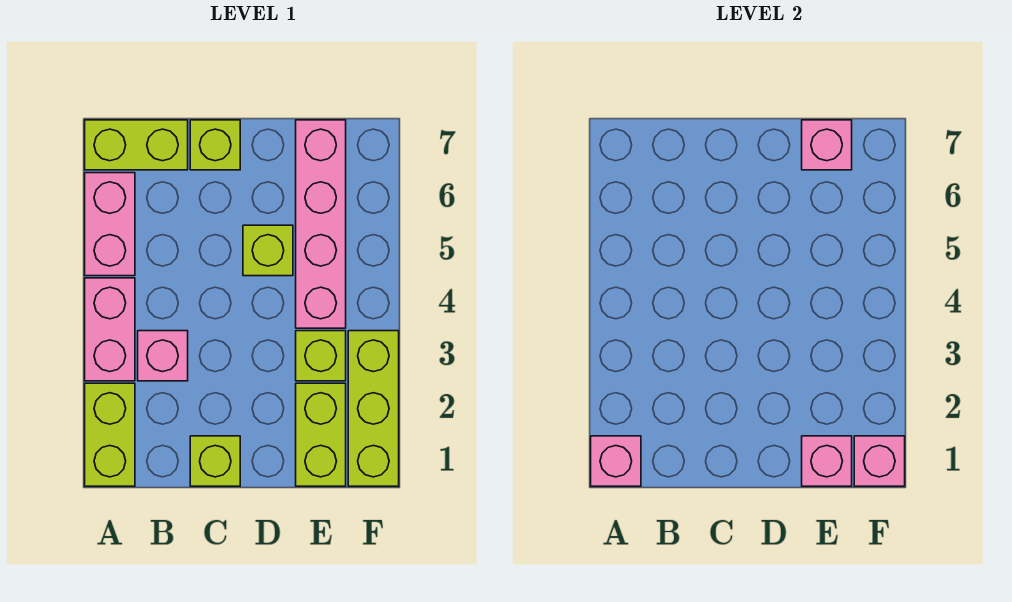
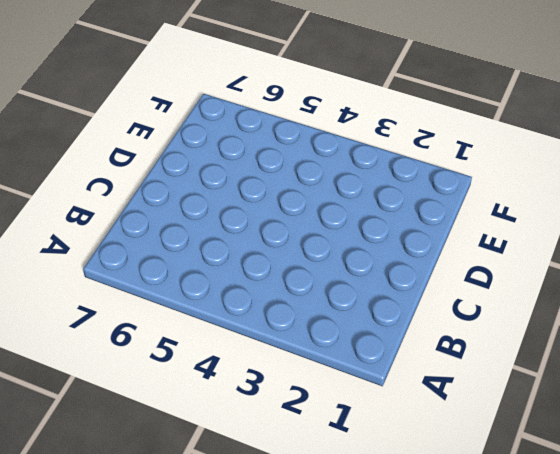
none -> lime brick A1:A2 level 1
none -> pink brick A3:A4 level 1
none -> pink brick A5:A6 level 1

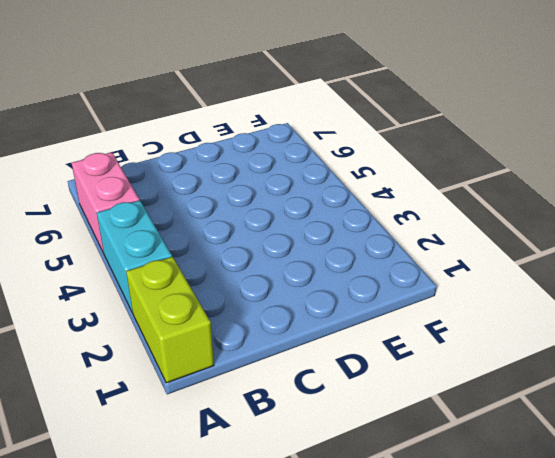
cyan brick A3:A4 level 1 -> pink brick A3:A4 level 1
none -> lime brick A7:B7 level 1
none -> pink brick B3 level 1
none -> lime brick C1 level 1

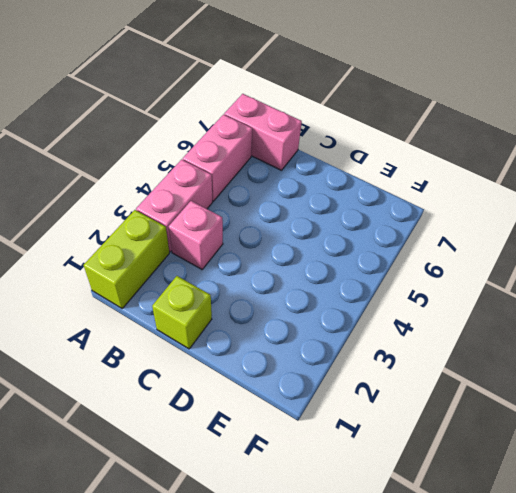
pink brick A7:B7 level 1 -> lime brick A7:B7 level 1
none -> lime brick C7 level 1
none -> lime brick D5 level 1
none -> lime brick E1:E2 level 1

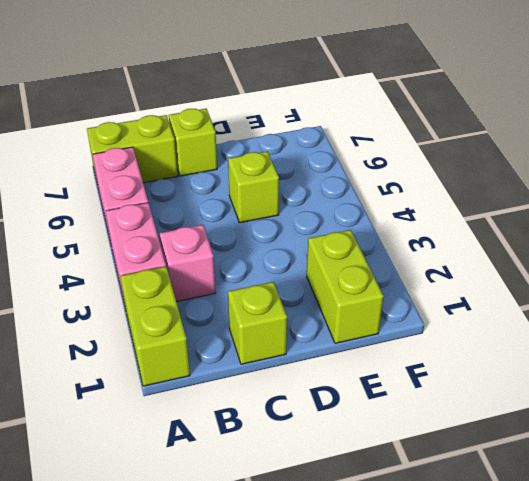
none -> lime brick E3 level 1
none -> pink brick E4:E7 level 1
none -> lime brick F1:F3 level 1

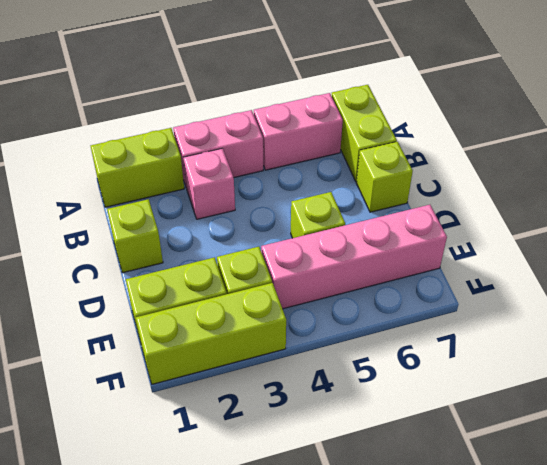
none -> pink brick A1 level 2
none -> pink brick E1 level 2
none -> pink brick E7 level 2

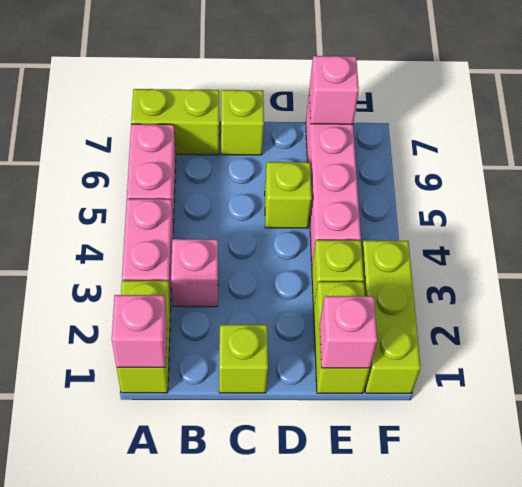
none -> pink brick F1 level 2

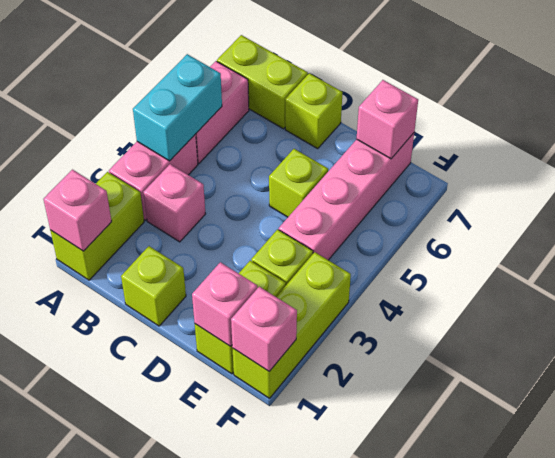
cyan brick A4:A5 level 2 -> none

